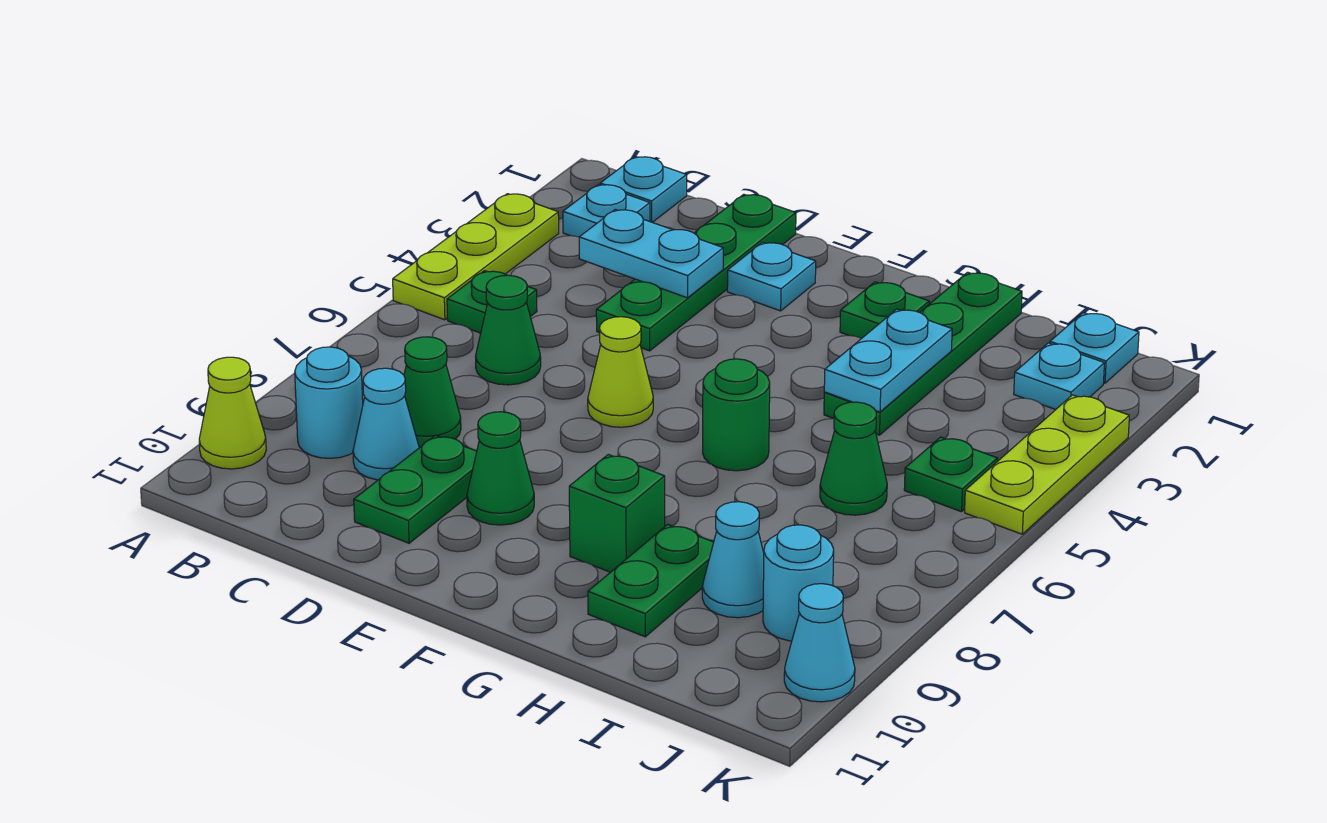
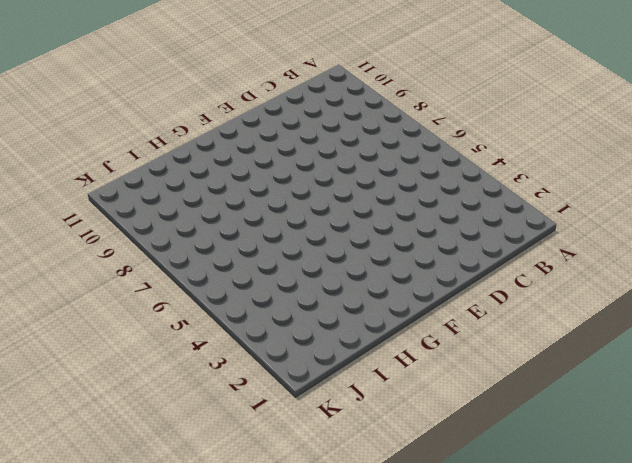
none -> lime plate A3:A5 level 1
none -> lime cone A10 level 1
none -> cyan plate B1 level 1

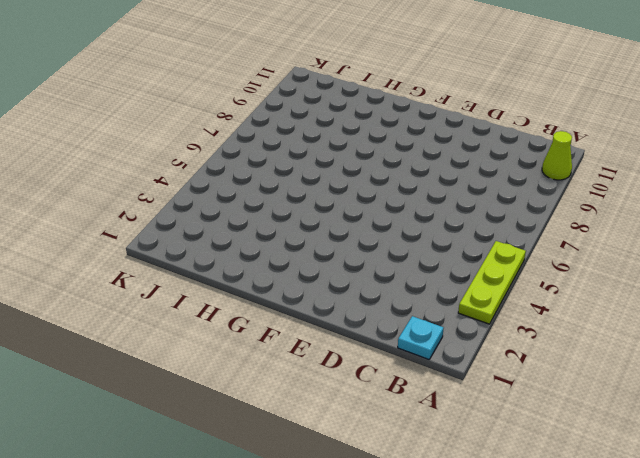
none -> cyan plate B2 level 1
none -> green plate B5 level 1
none -> cyan round brick B9 level 1

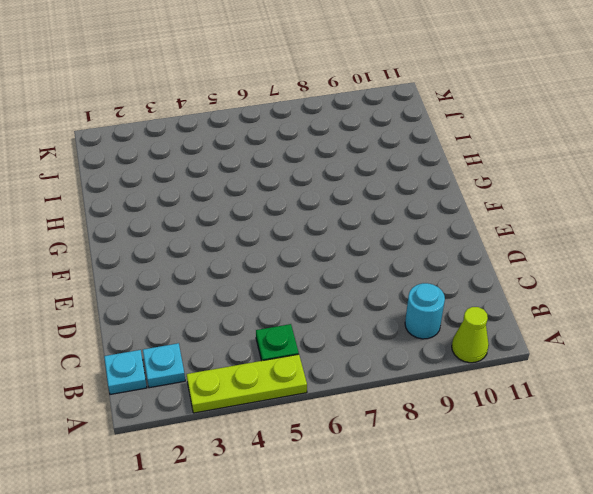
none -> green cone C6 level 1
none -> green cone C8 level 1
none -> cyan cone C9 level 1

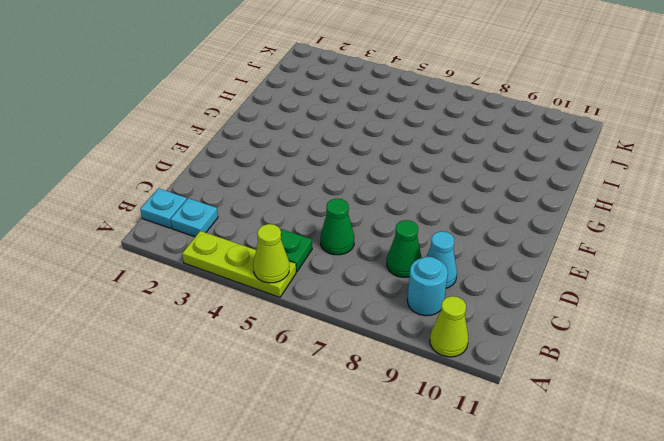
lime cone A5 level 2 -> lime cone E6 level 1
none -> green plate D1:D4 level 1
none -> green plate D9:D10 level 1
none -> cyan plate E2 level 1

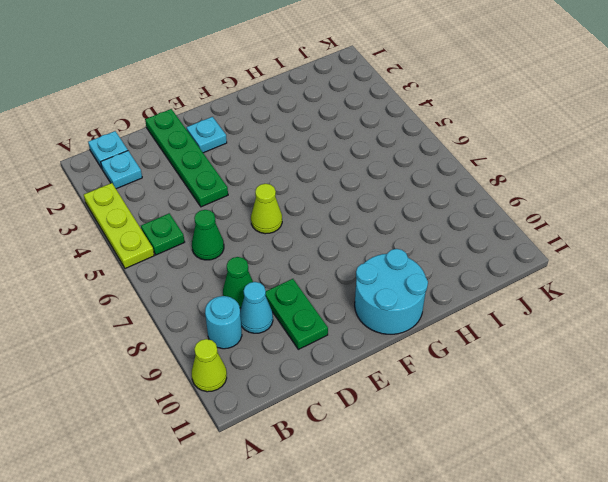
cyan round brick F10:G11 level 1 -> none
none -> green cone E9 level 1
none -> green plate G2 level 1
none -> green round brick G6 level 1

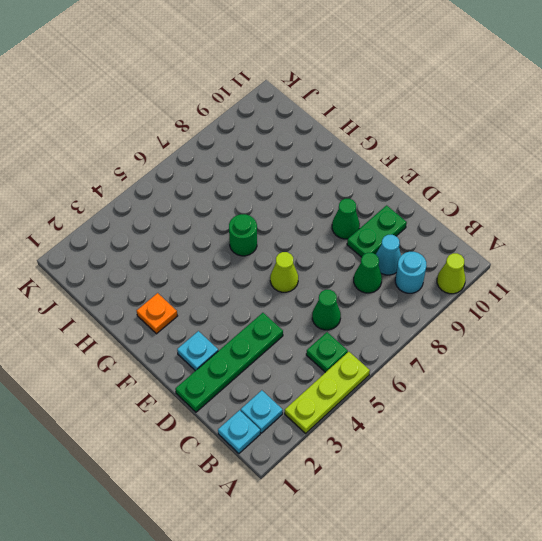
orange plate G2 level 1 -> green plate G2 level 1
none -> green brick G9 level 1
none -> green plate H1:H4 level 1
none -> green plate H9:H10 level 1

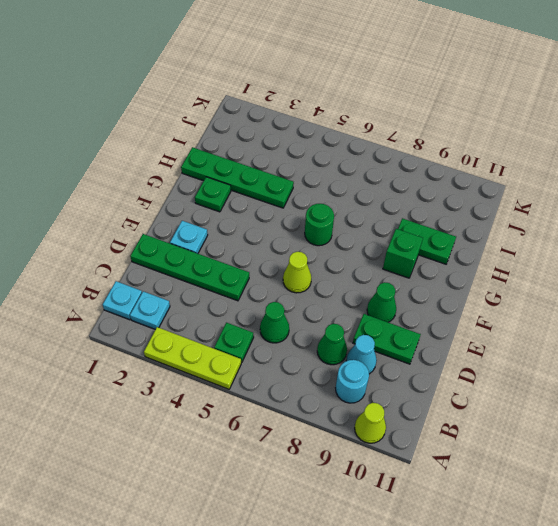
none -> green cone I6 level 1
none -> cyan cone I9 level 1
none -> cyan plate J1 level 1

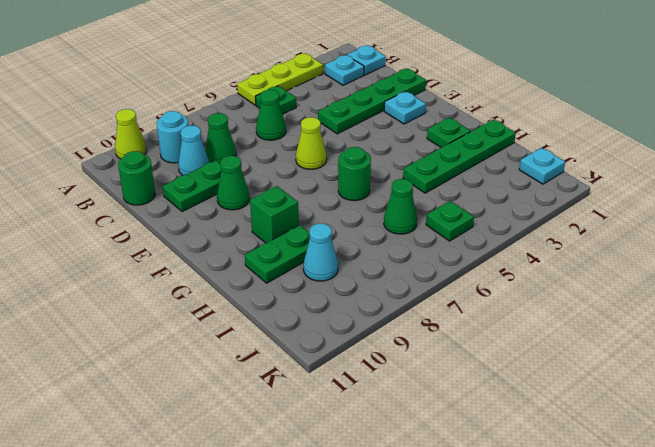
green round brick C11 level 1 -> none
none -> cyan plate J2 level 1
none -> cyan round brick J9 level 1
none -> lime plate K3:K5 level 1

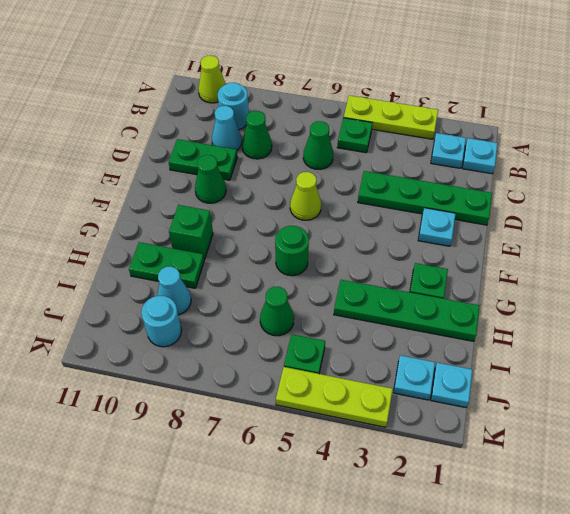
none -> cyan cone K10 level 1
none -> cyan plate C3:D3 level 2
none -> cyan plate H3:H4 level 2

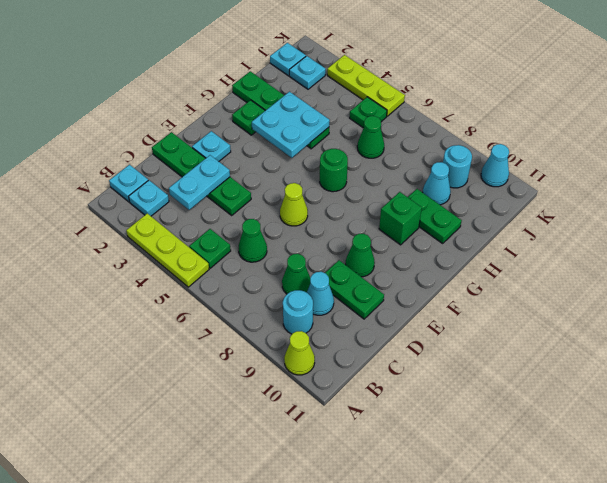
cyan plate G3:H4 level 2 -> cyan plate H3:H4 level 2

